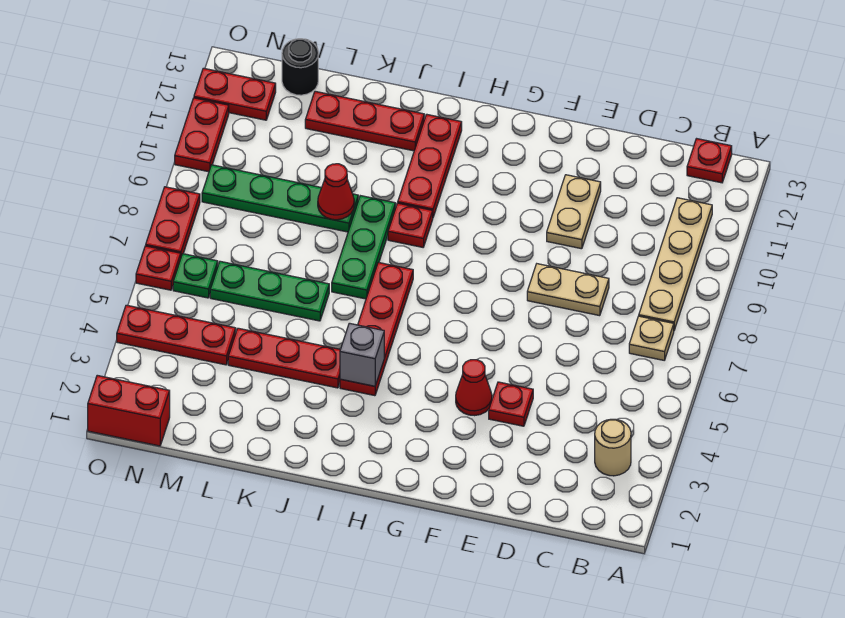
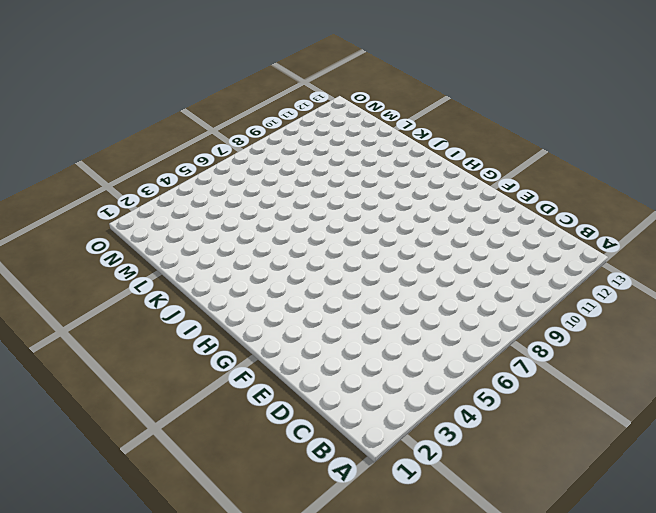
none -> tan round brick B3 level 1
none -> tan plate B7 level 1
none -> tan plate B8:B11 level 1

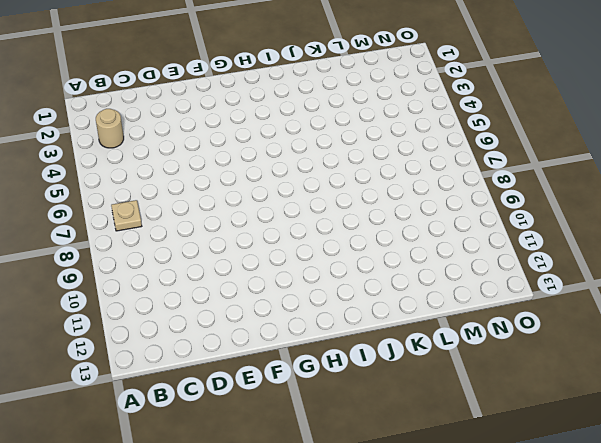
none -> tan plate B8:B11 level 1
none -> red plate B13 level 1
none -> tan plate D8:E8 level 1

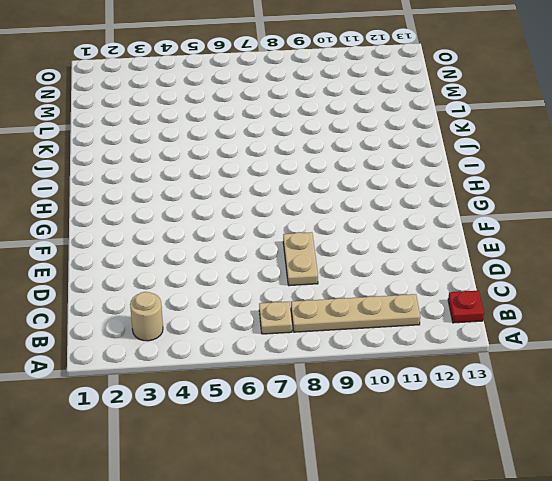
none -> red plate E4 level 1
none -> tan plate E10:E11 level 1
none -> red cone F4 level 1

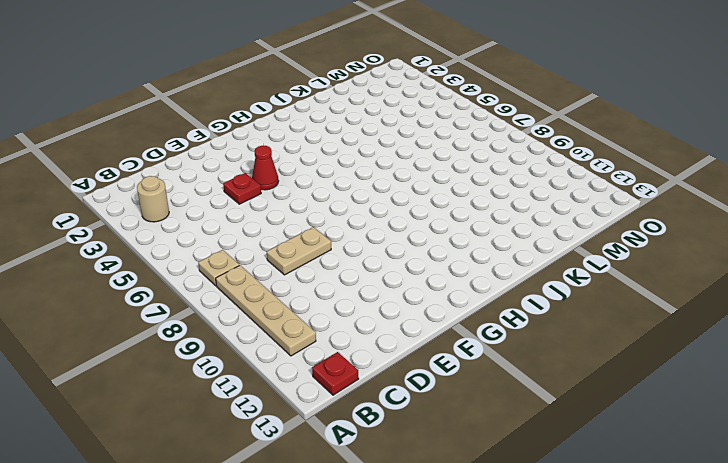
none -> tan plate E10:E11 level 1
none -> red plate I4:I7 level 1
none -> red plate I9 level 1

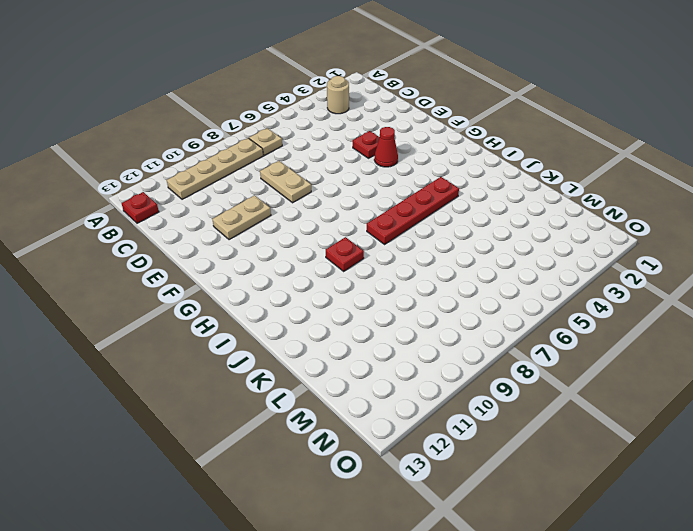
none -> red plate I10:I12 level 1
none -> red plate J4:L4 level 1
none -> green plate J7:J9 level 1

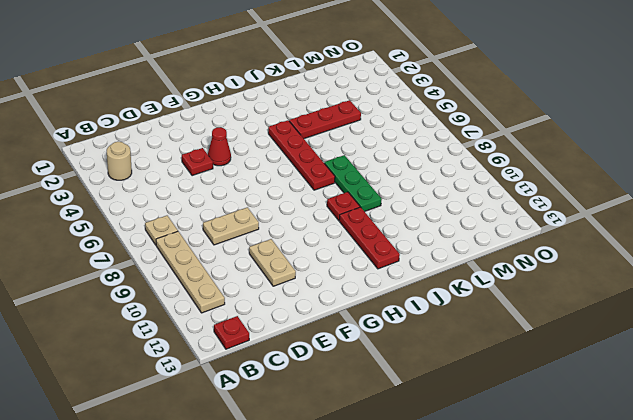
none -> red plate J12:L12 level 1
none -> green plate K6:M6 level 1
none -> green plate K9:N9 level 1

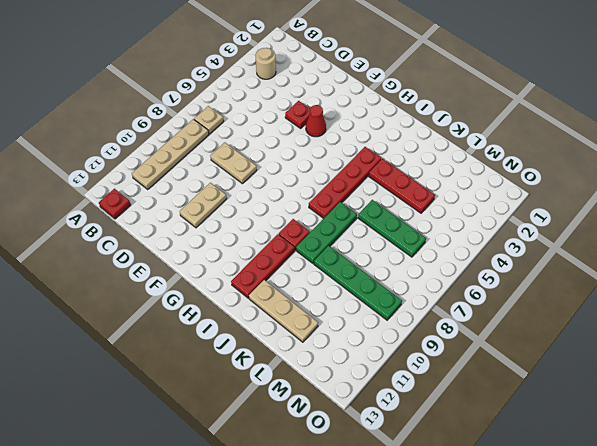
tan plate J12:L12 level 1 -> red plate J12:L12 level 1
none -> red plate M4:O4 level 1
none -> black round brick M13 level 1
none -> red brick N1:O1 level 1

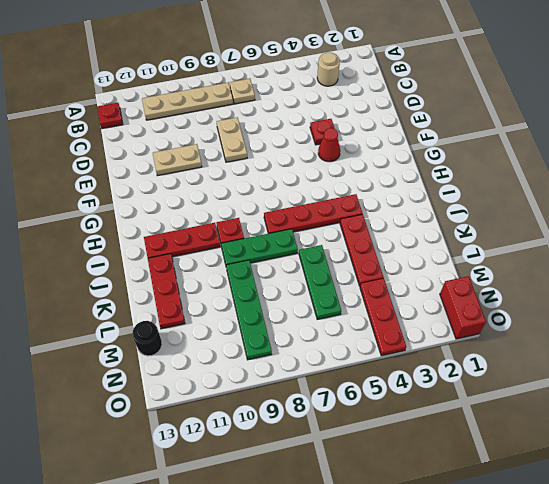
none -> green plate N6 level 1
none -> red plate N12:O12 level 1
none -> red plate O6 level 1

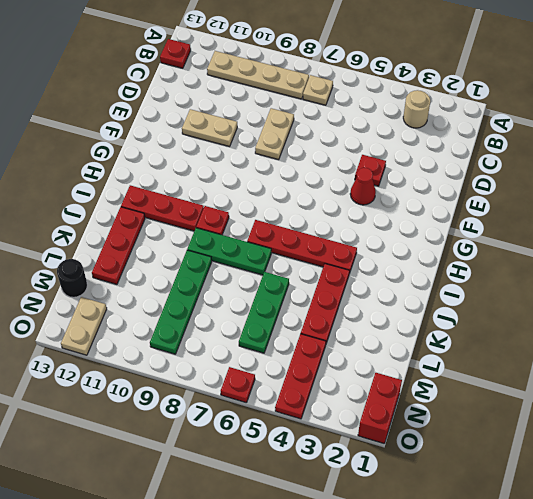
tan plate N12:O12 level 1 -> red plate N12:O12 level 1
none -> green plate N6 level 1
none -> red plate O7:O8 level 1
none -> red plate O10:O11 level 1

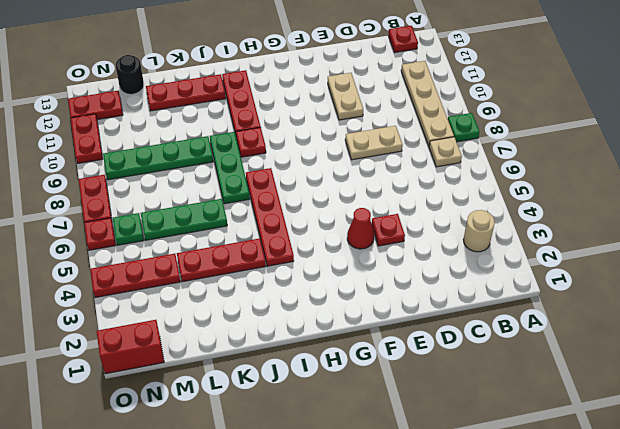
green plate A8 level 1 -> none
none -> grey brick I4 level 2
none -> red cone K9 level 2

